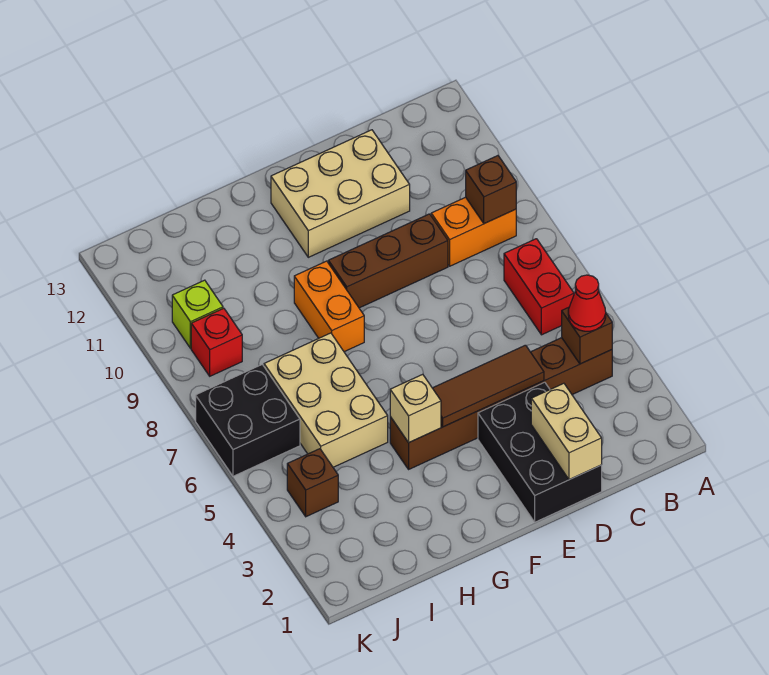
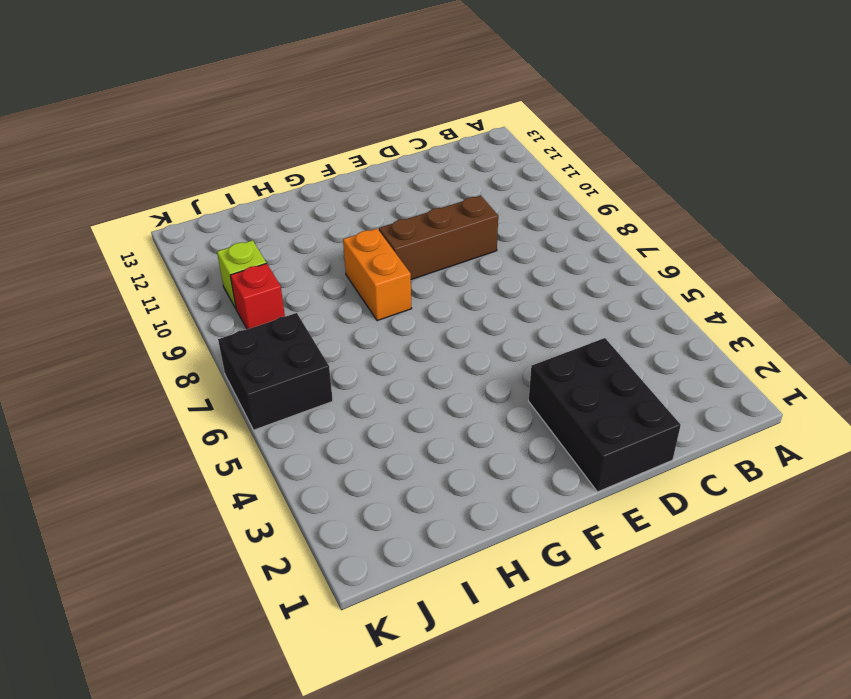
none -> brown brick B4:G4 level 1
none -> red brick B6:B7 level 1
none -> orange brick B9:C9 level 1

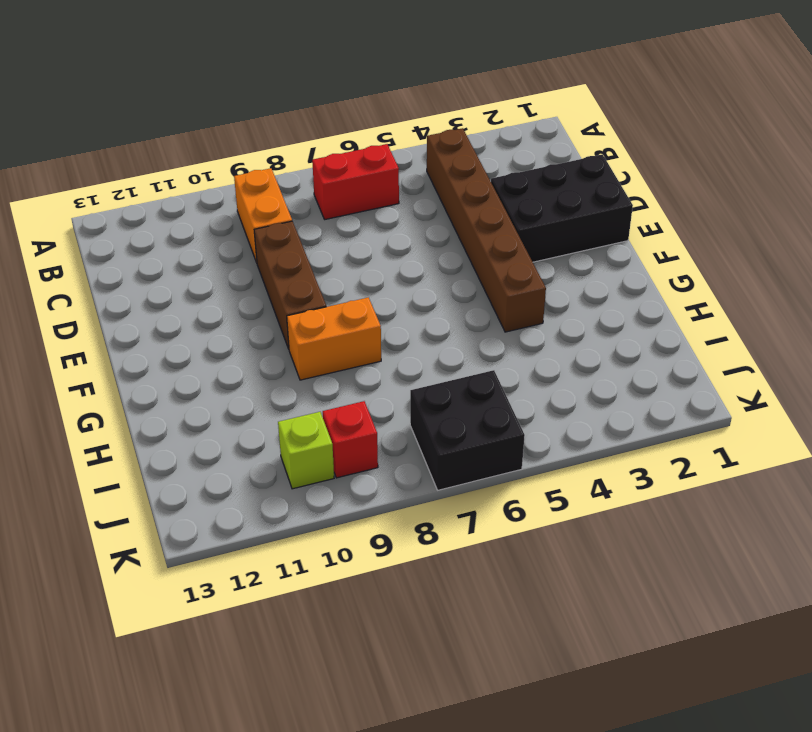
none -> tan brick D11:F12 level 1
none -> tan brick H5:I7 level 1
none -> brown brick J4 level 1

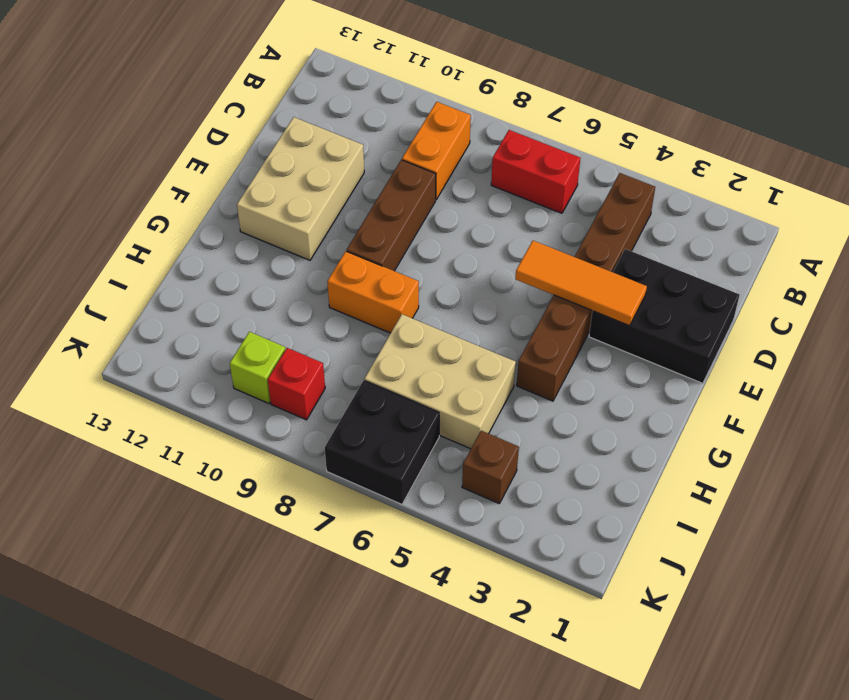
orange tile E3:E5 level 2 -> brown tile D4:F4 level 2
none -> brown brick B4 level 2
none -> brown brick B9 level 2
none -> tan brick D1:D2 level 2

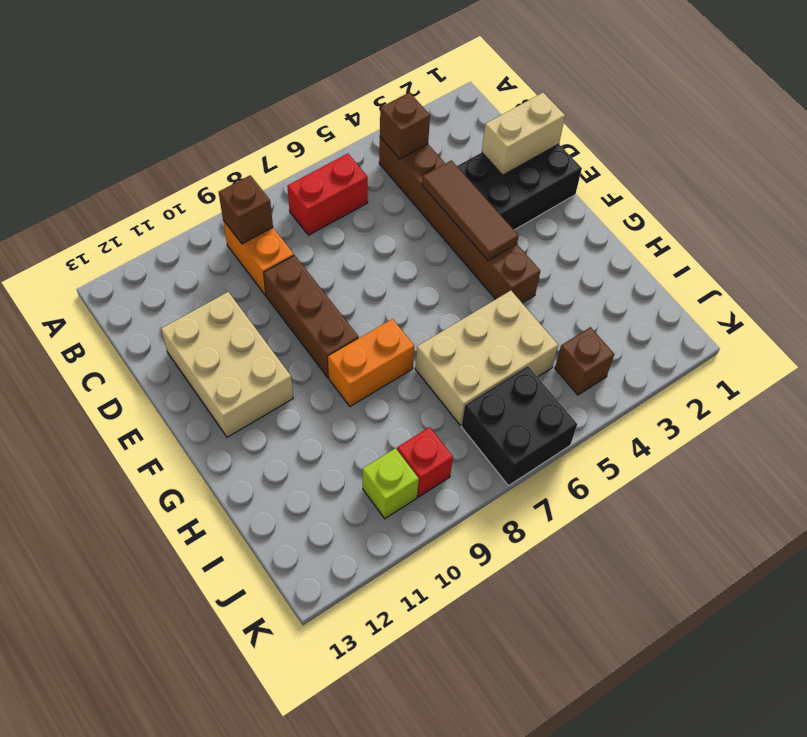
none -> tan brick G4 level 2
none -> red cone B4 level 3

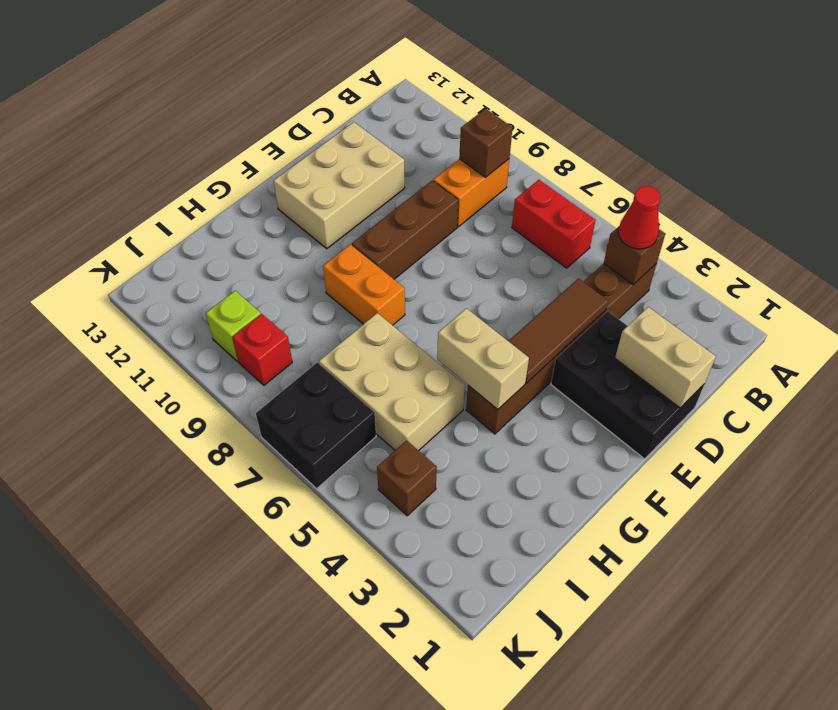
tan brick G4:G5 level 2 -> tan brick G4 level 2

